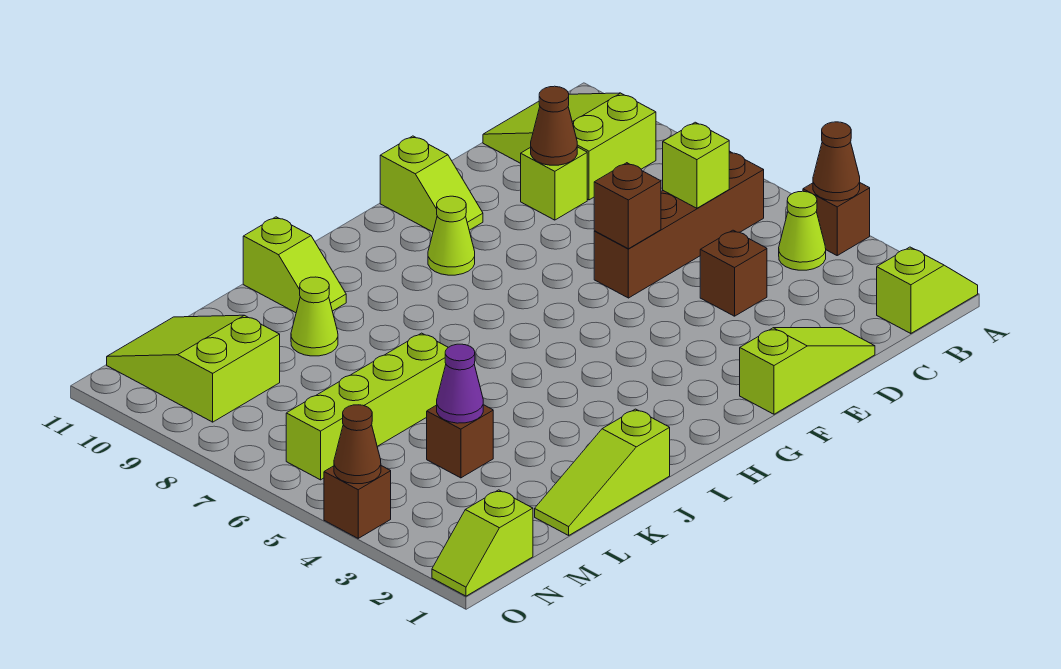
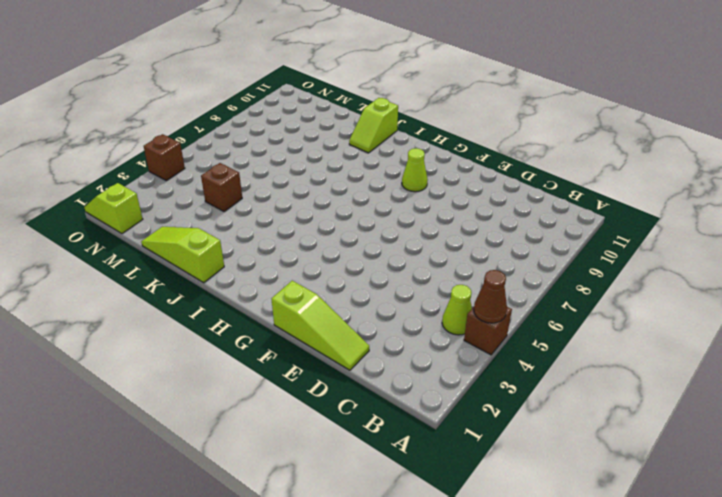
none -> lime slope A1:B1 level 1 top B
none -> brown brick B6:E6 level 1
none -> lime slope B9:C11 level 1 top 9

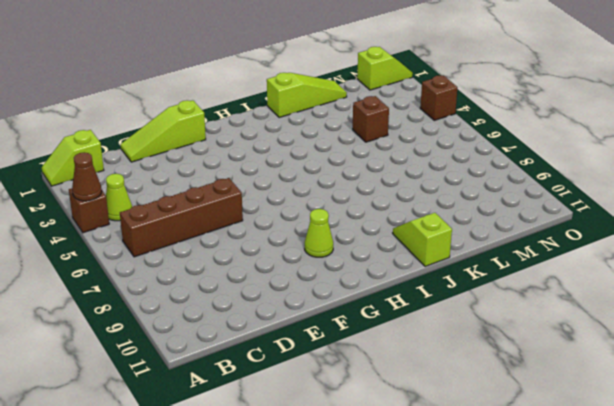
none -> lime slope B9:C11 level 1 top 9
none -> brown brick D4 level 1
none -> lime brick D9 level 1

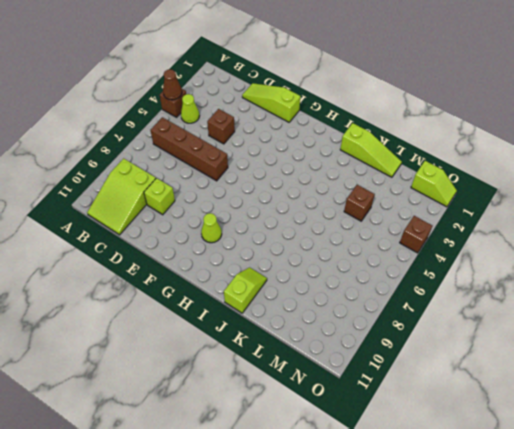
none -> lime slope A1:B1 level 1 top B
none -> lime slope F10:F11 level 1 top 11
none -> lime brick K6:N6 level 1

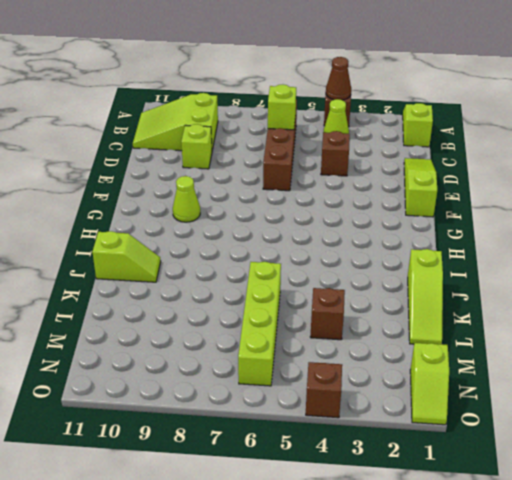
none -> lime slope F10:F11 level 1 top 11
none -> lime cone K9 level 1
none -> lime slope M9:N11 level 1 top 9

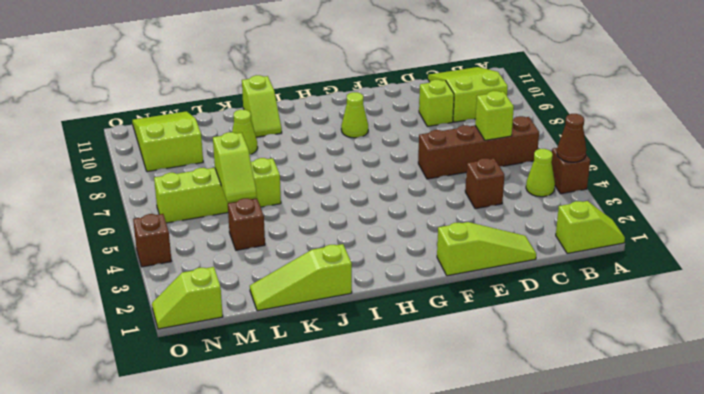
lime slope L5:L6 level 2 top 6 -> lime slope F10:F11 level 1 top 11
none -> brown cone D9 level 2
none -> brown brick E6 level 2
none -> purple cone L4 level 2

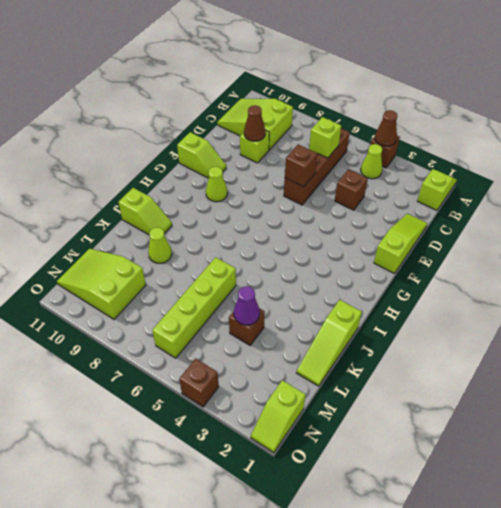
none -> brown cone O4 level 2

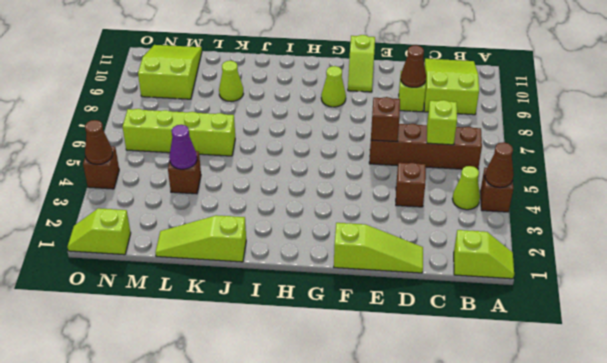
none -> lime slope J10:J11 level 1 top 11

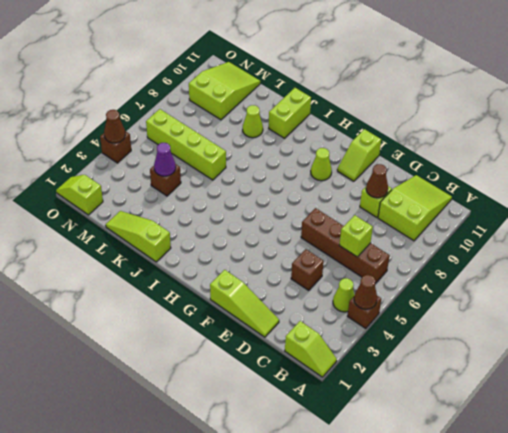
lime brick J10:J11 level 1 -> lime slope J10:J11 level 1 top 11
none -> brown brick E6 level 2

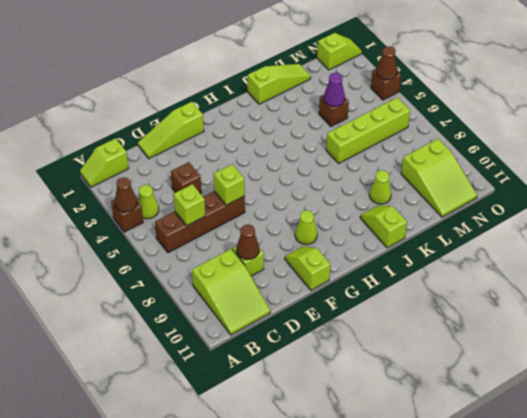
lime brick E6 level 2 -> brown brick E6 level 2

